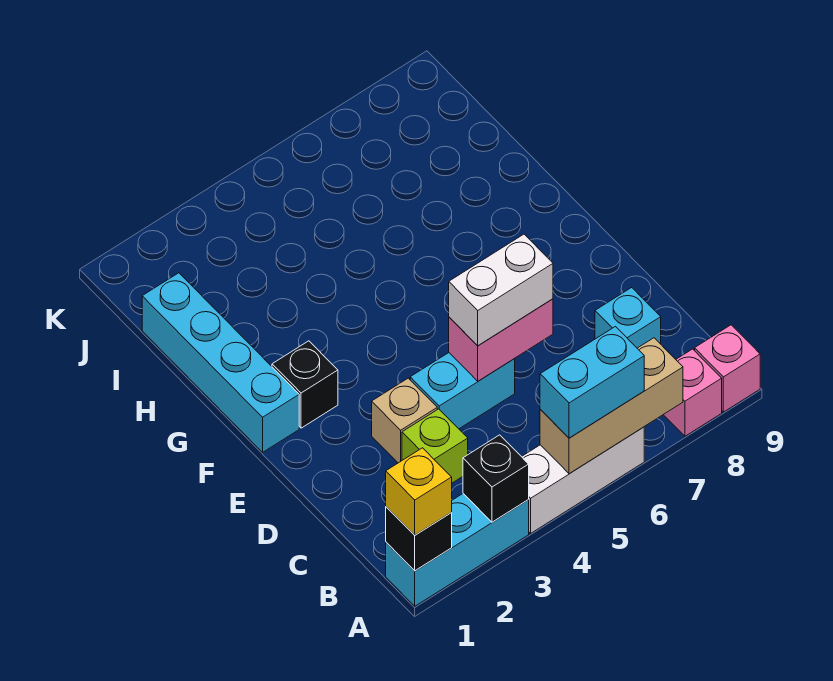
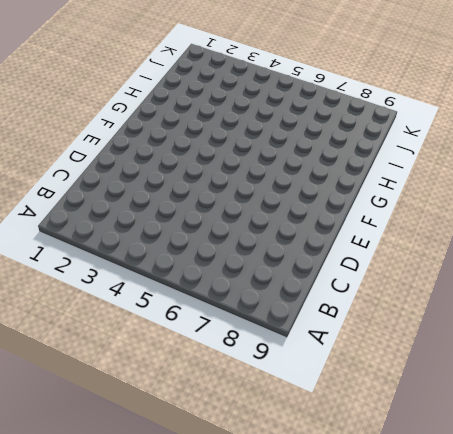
none -> cyan brick A1:A3 level 1
none -> white brick A4:A6 level 1
none -> pink brick A8 level 1

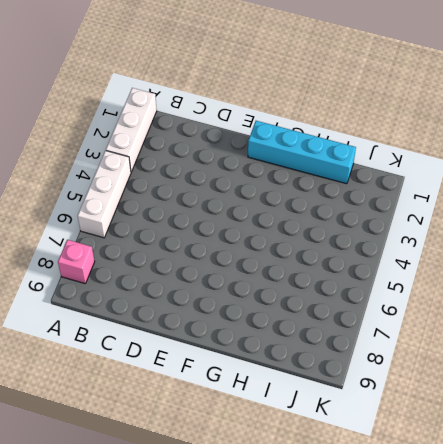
white brick A1:A3 level 1 -> cyan brick A1:A3 level 1
none -> pink brick A9 level 1
none -> lime brick C3 level 1
none -> cyan brick C8 level 1

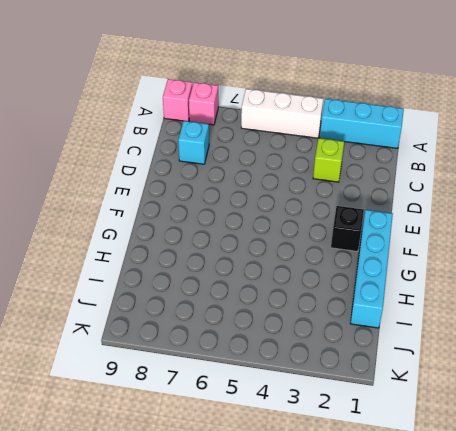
none -> tan brick D3 level 1
none -> cyan brick D4:D5 level 1
none -> black brick A1 level 2

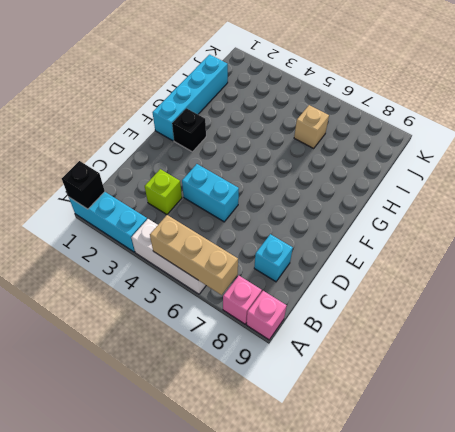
tan brick I6 level 1 -> tan brick D3 level 1
none -> black brick A3 level 2
none -> pink brick D5:D6 level 2
none -> yellow brick A1 level 3

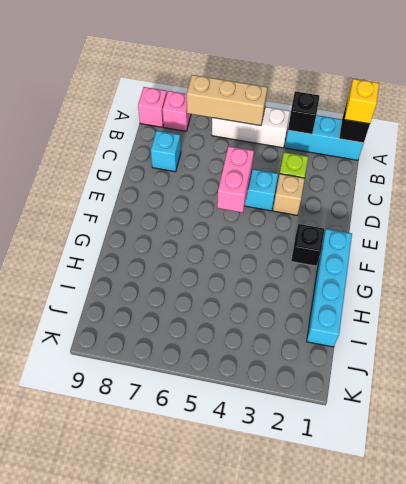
pink brick D5:E5 level 2 -> pink brick D5:D6 level 2
none -> cyan brick A5:A6 level 3
none -> white brick D5:D6 level 3

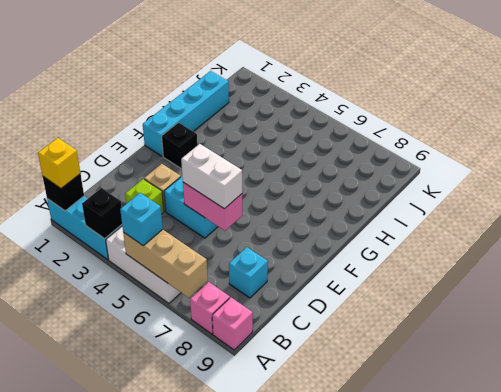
cyan brick A5 level 3 -> cyan brick A5:A6 level 3

